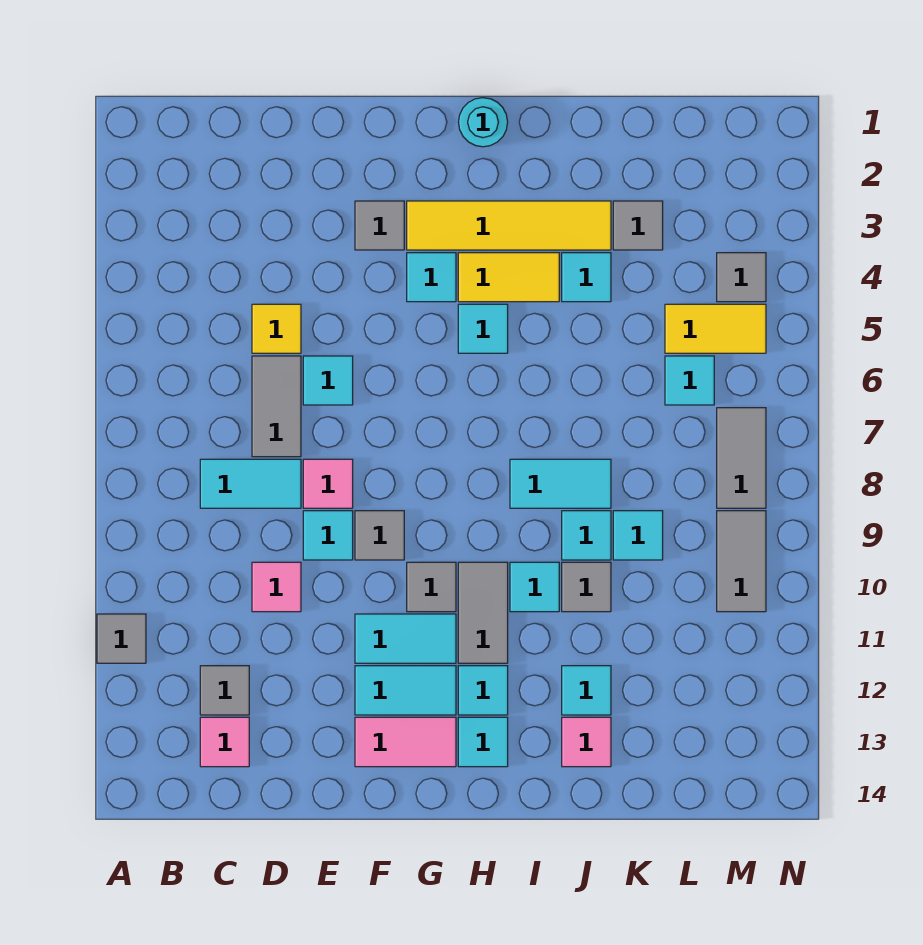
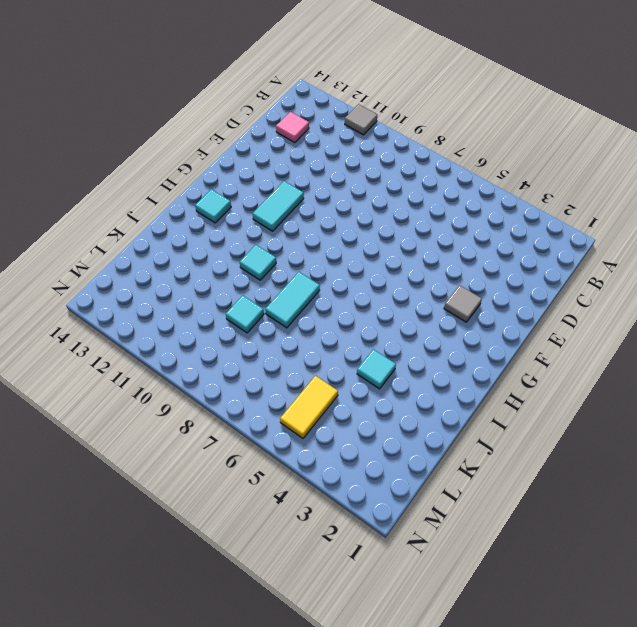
none -> cyan tile C8:D8 level 1
none -> grey tile C12 level 1
none -> yellow tile D5 level 1
none -> grey tile D6:D7 level 1

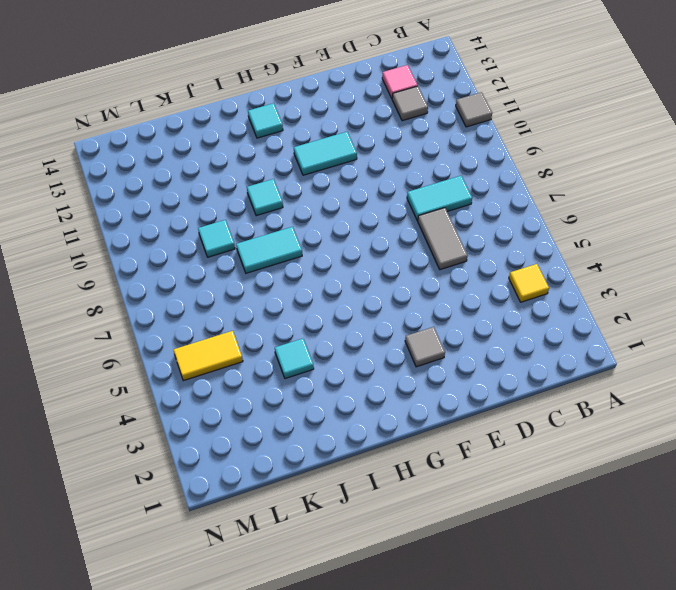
yellow tile B4 level 1 -> yellow tile D5 level 1
none -> pink tile D10 level 1
none -> cyan tile E6 level 1
none -> pink tile E8 level 1
none -> cyan tile E9 level 1

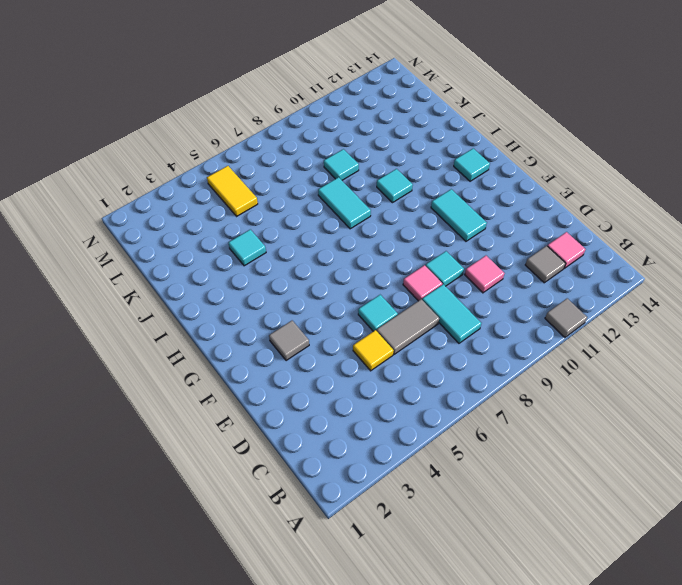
none -> grey tile F9 level 1
none -> cyan tile F12:G12 level 1
none -> pink tile F13:G13 level 1
none -> yellow tile G3:J3 level 1

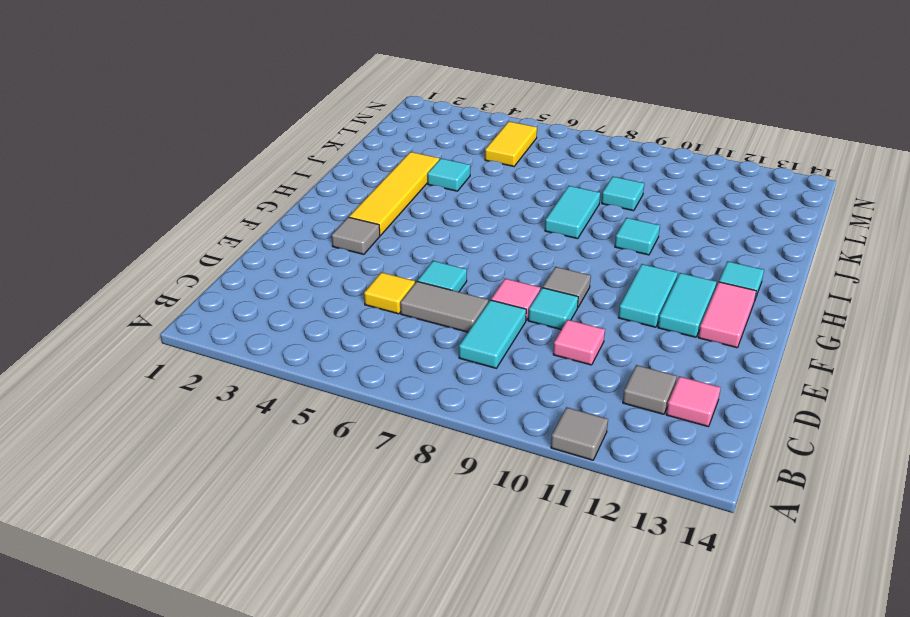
none -> cyan tile G4 level 1
none -> grey tile G10 level 1
none -> cyan round brick H1 level 1
none -> yellow tile H4:I4 level 1

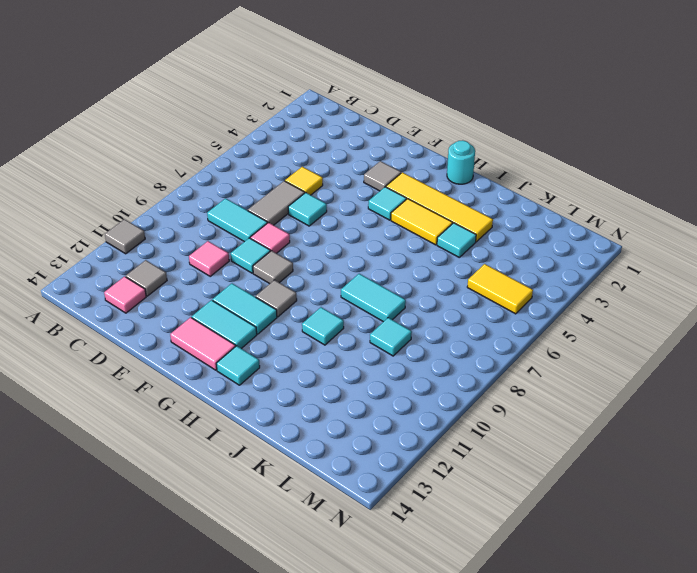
none -> cyan tile H5 level 1
none -> grey tile H10:H11 level 1
none -> cyan tile H12 level 1
none -> cyan tile J9 level 1

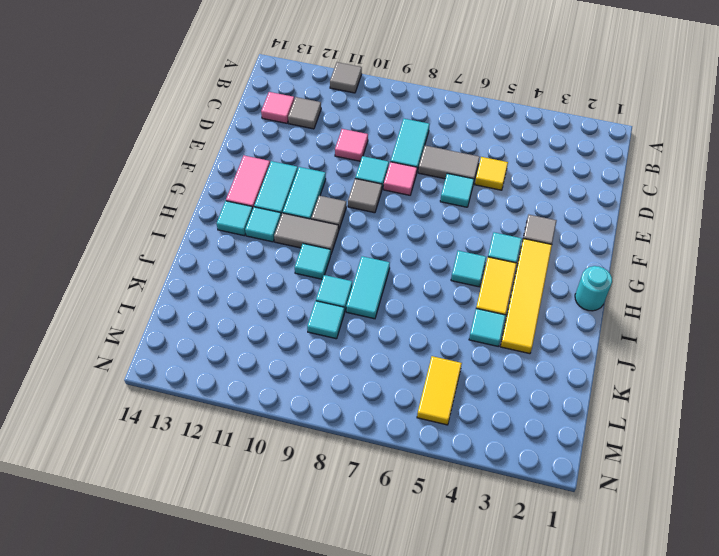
none -> grey tile J10 level 1
none -> cyan tile J12 level 1
none -> pink tile J13 level 1
none -> grey tile K3 level 1

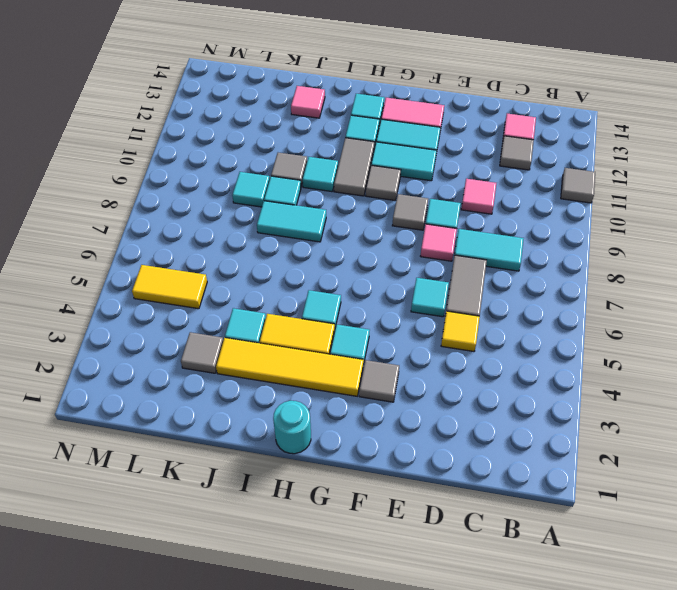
none -> cyan tile J12 level 1
none -> cyan tile L6 level 1
none -> grey tile M4 level 1
none -> grey tile M7:M8 level 1

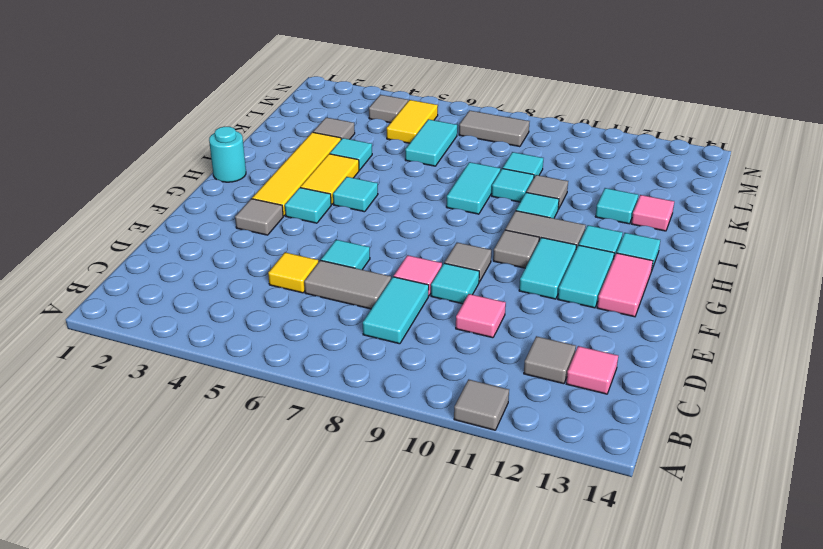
cyan tile K6:L6 level 1 -> cyan tile L6 level 1
none -> grey tile M9:M10 level 1

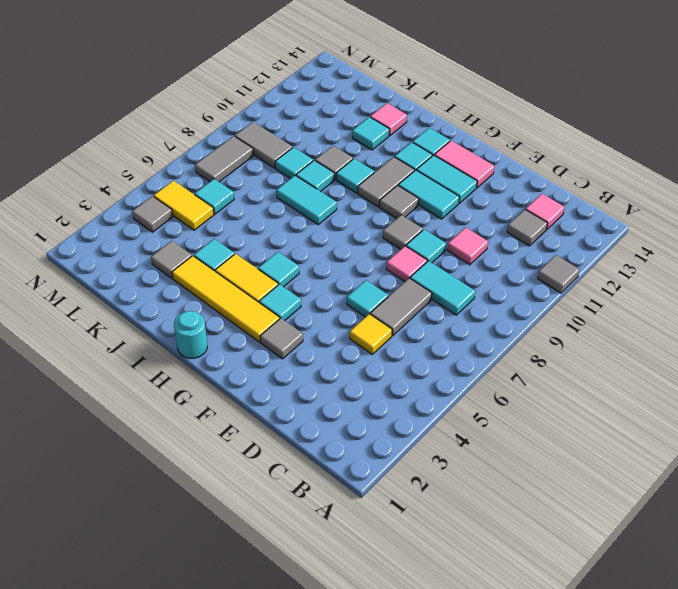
grey tile L9:M9 level 1 -> grey tile M9:M10 level 1

